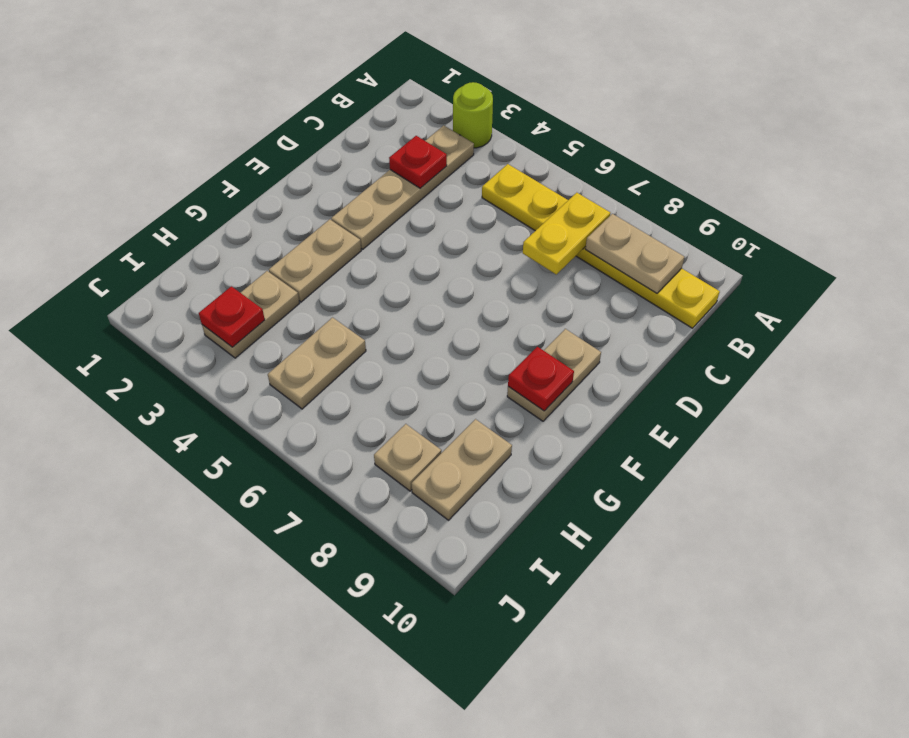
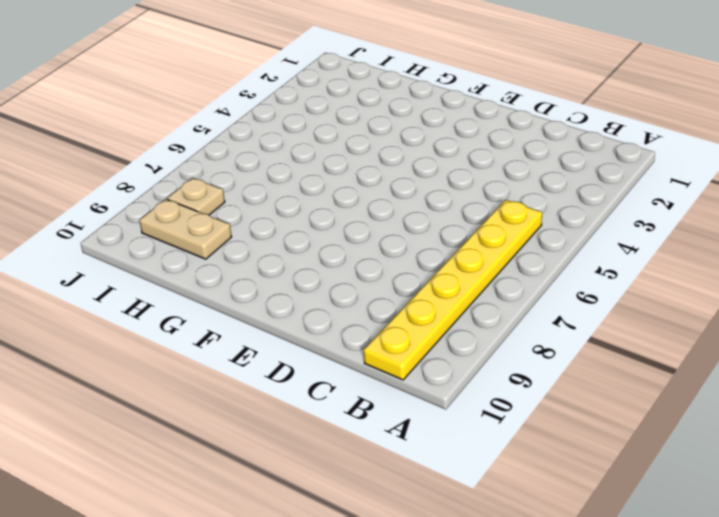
none -> lime round brick A3 level 1
none -> tan plate B3:E3 level 1
none -> tan plate E9:F9 level 1

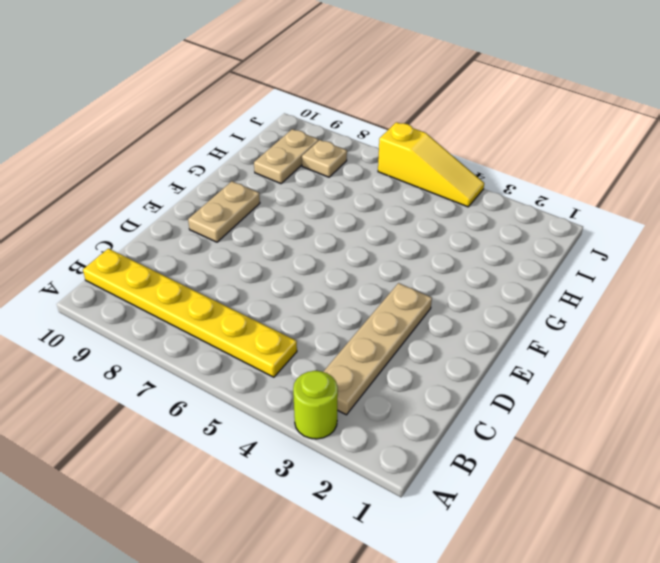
yellow slope J4:J6 level 1 top 6 -> none
none -> tan plate F3:G3 level 1
none -> tan plate H3:I3 level 1
none -> tan plate H5:I5 level 1

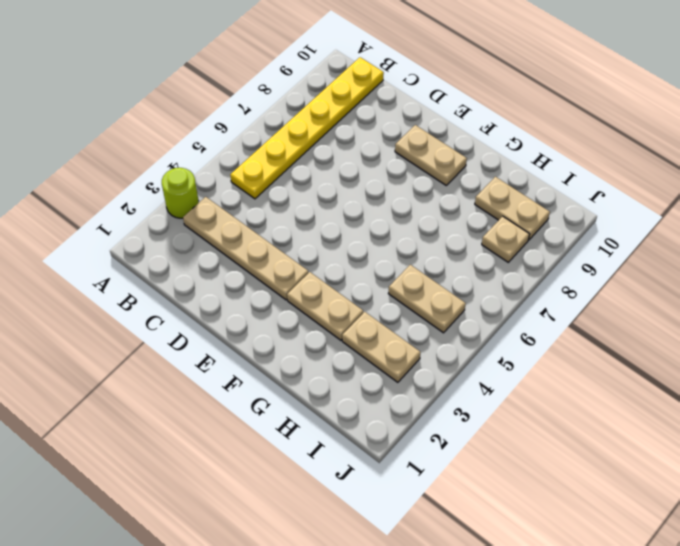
none -> yellow plate B7:C7 level 2
none -> tan plate B8:B9 level 2
none -> red plate C3 level 2

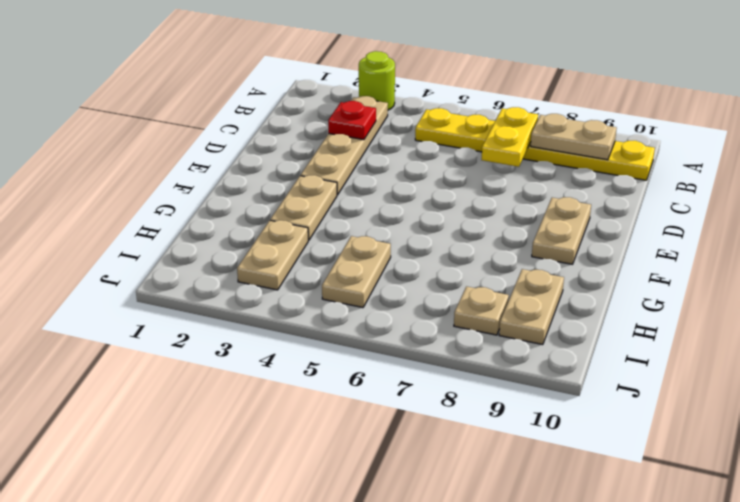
none -> red plate F9 level 2
none -> red plate I3 level 2

